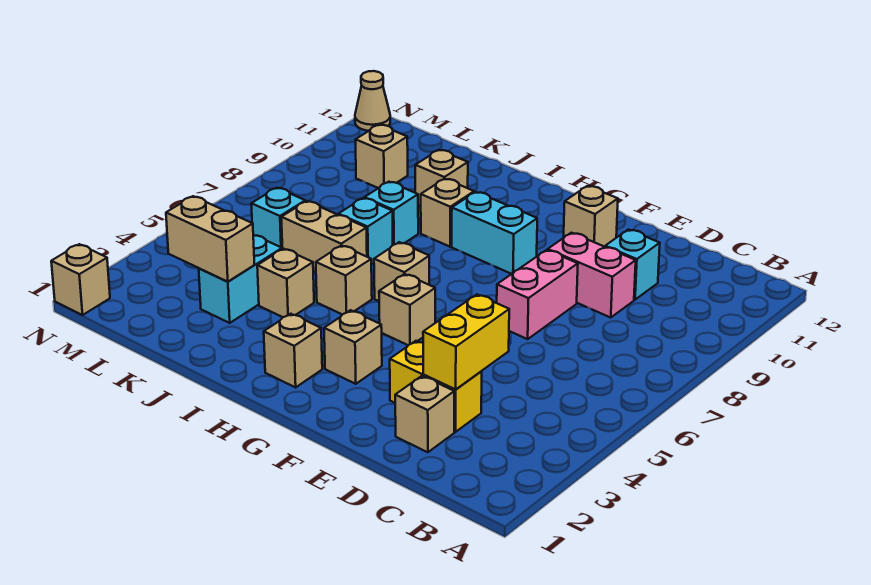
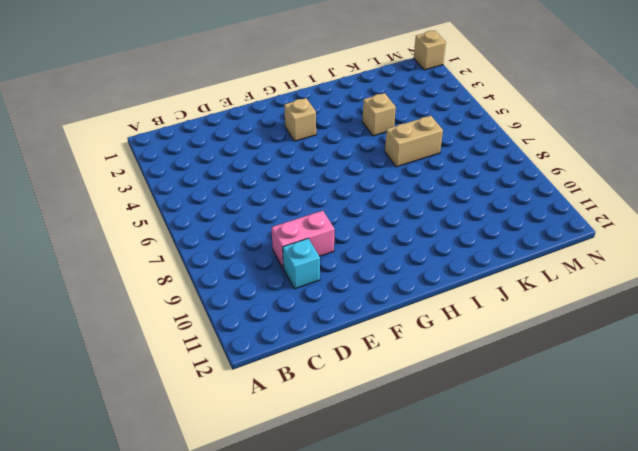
none -> tan brick D2 level 1
none -> yellow brick D3:E3 level 1
none -> pink brick E7:E8 level 1

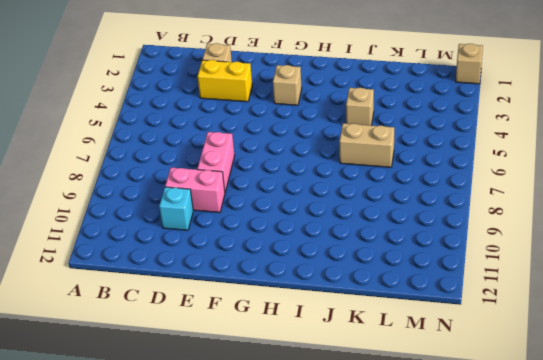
none -> tan brick F11 level 1
none -> tan brick G5 level 1
none -> cyan brick G9:H9 level 1

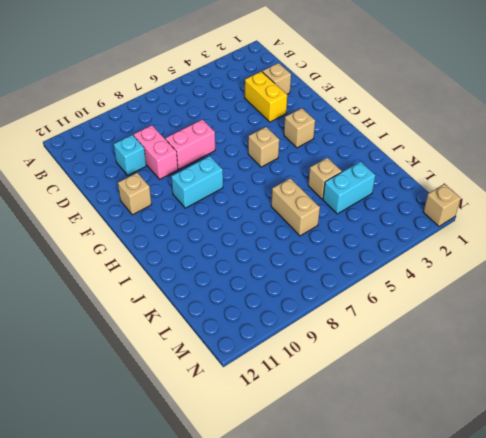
cyan brick G8:G9 level 1 -> cyan brick G9:H9 level 1
none -> tan brick H2 level 1
none -> tan brick H6 level 1
none -> tan brick I5 level 1

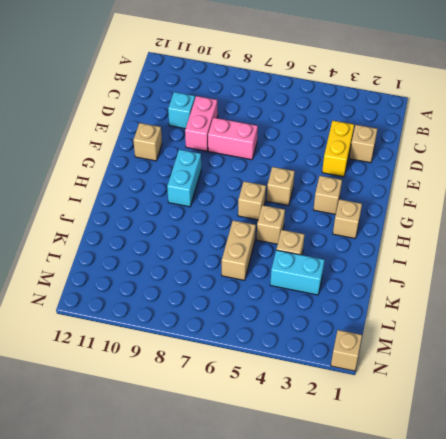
none -> tan brick I9 level 1
none -> cyan brick J7 level 1
none -> cyan brick J8 level 1

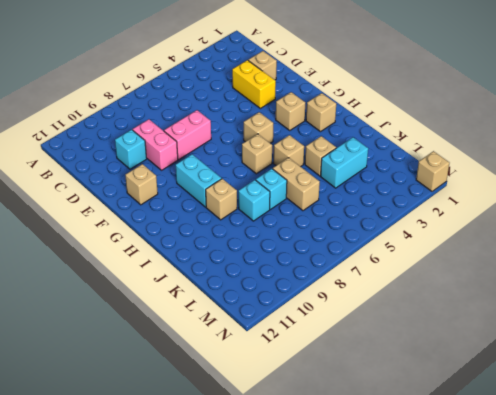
none -> tan brick J10 level 1
none -> cyan brick L6 level 1
none -> tan brick L10 level 1

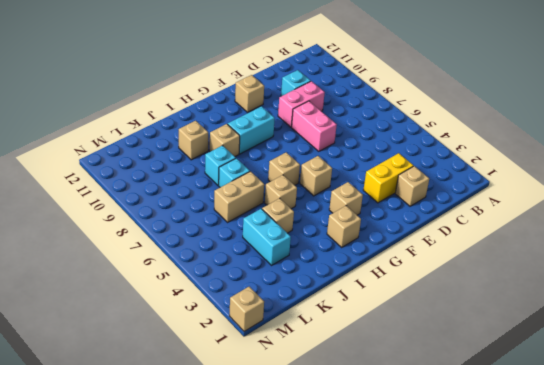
none -> cyan brick L6 level 1
none -> tan brick L10 level 1
none -> tan cone N12 level 1

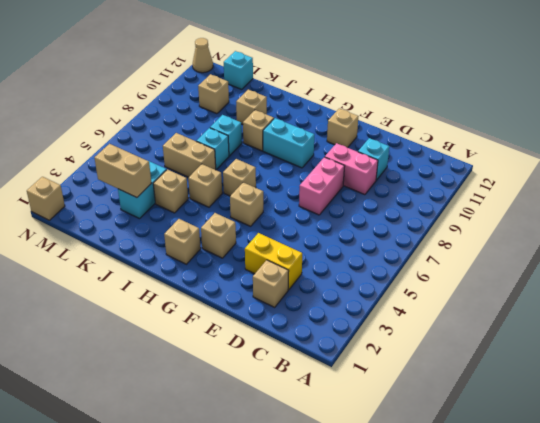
cyan brick L12 level 1 -> cyan brick L6 level 1
none -> yellow brick D3:D4 level 2

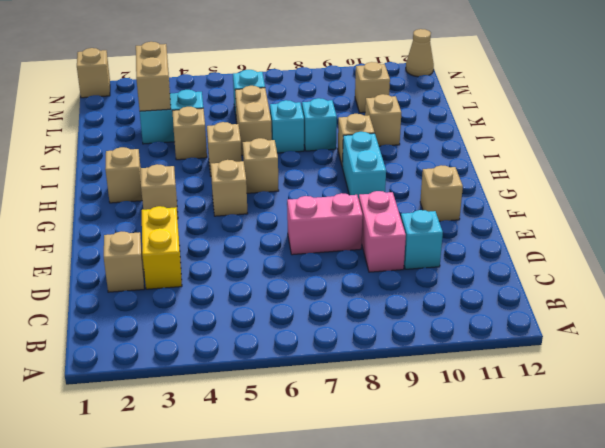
none -> yellow brick D3:D4 level 2

